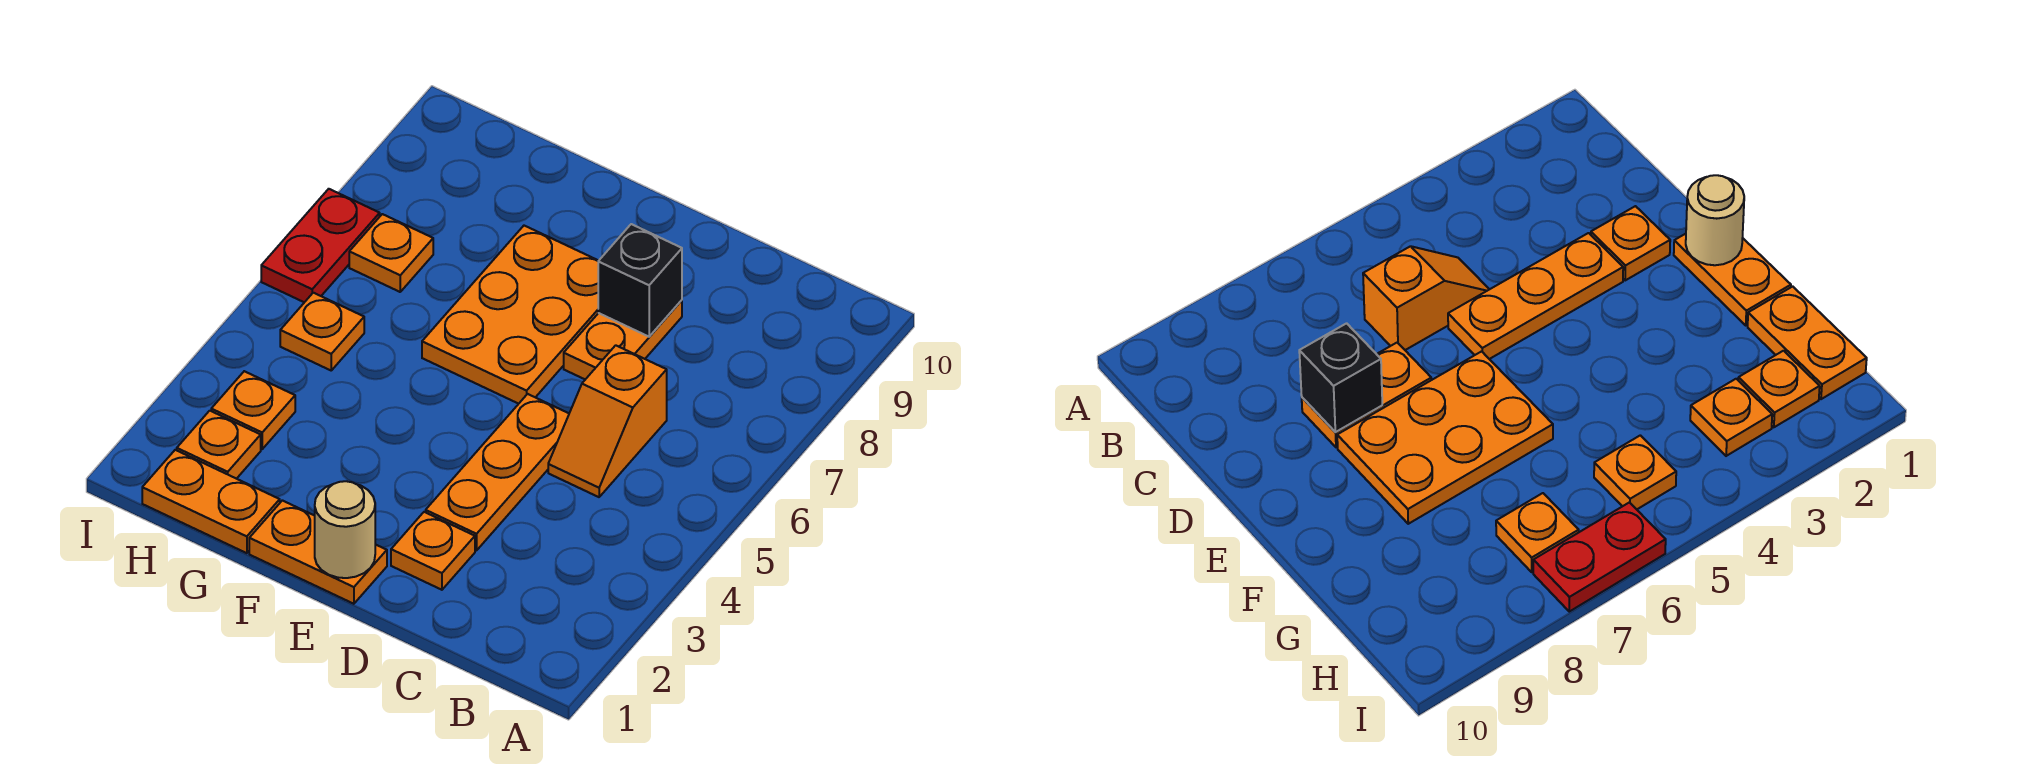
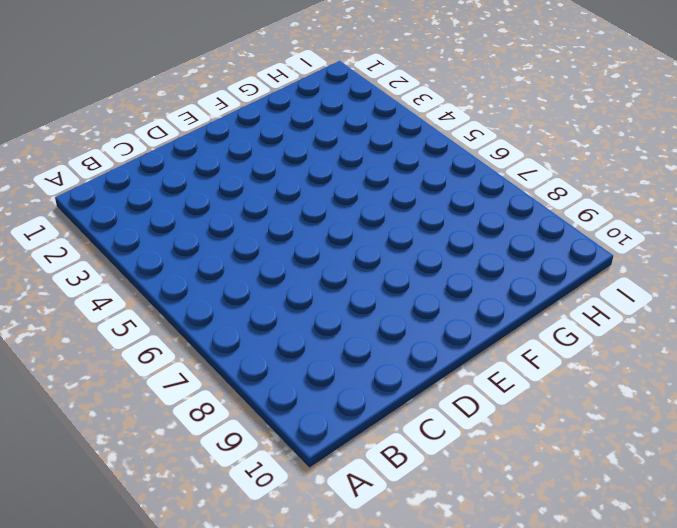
none -> orange slope C5:C6 level 1 top 6
none -> orange plate D2 level 1
none -> orange plate D3:D5 level 1

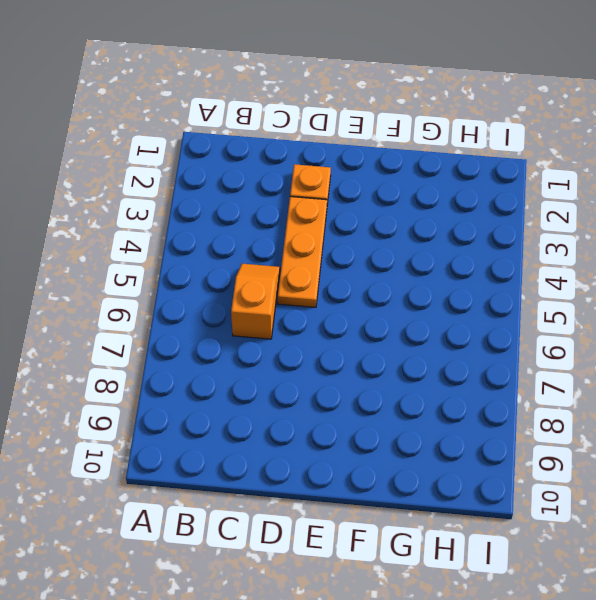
none -> orange plate D7:D8 level 1
none -> orange plate E1:F1 level 1
none -> orange plate E6:F8 level 1

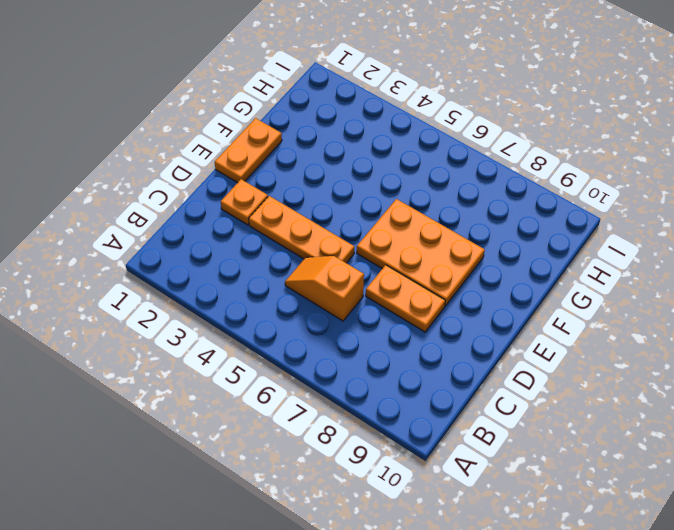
none -> orange plate G1:H1 level 1
none -> orange plate H2 level 1
none -> orange plate H3 level 1

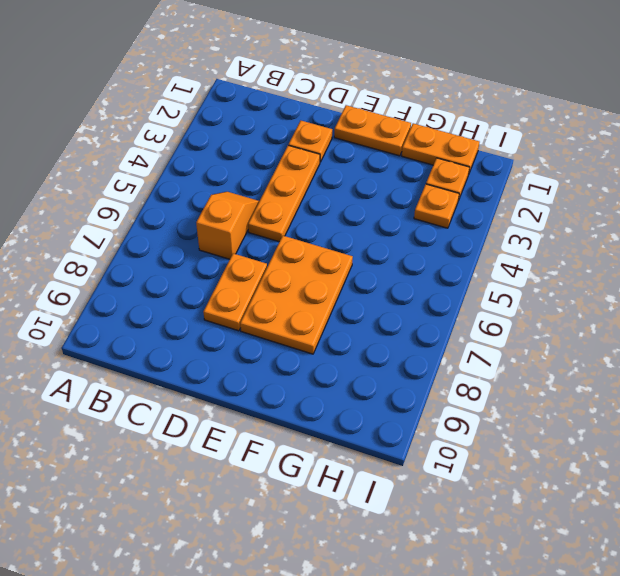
none -> orange plate H5 level 1
none -> orange plate H7 level 1
none -> red plate I6:I7 level 1

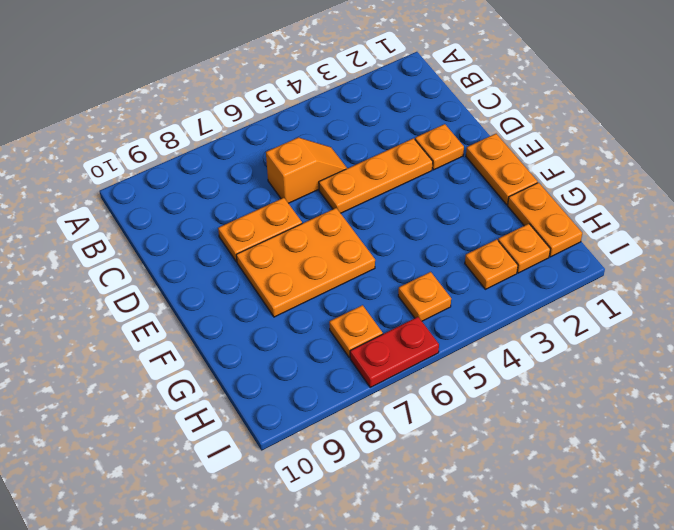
none -> black brick D8 level 2
none -> tan round brick E1 level 2

